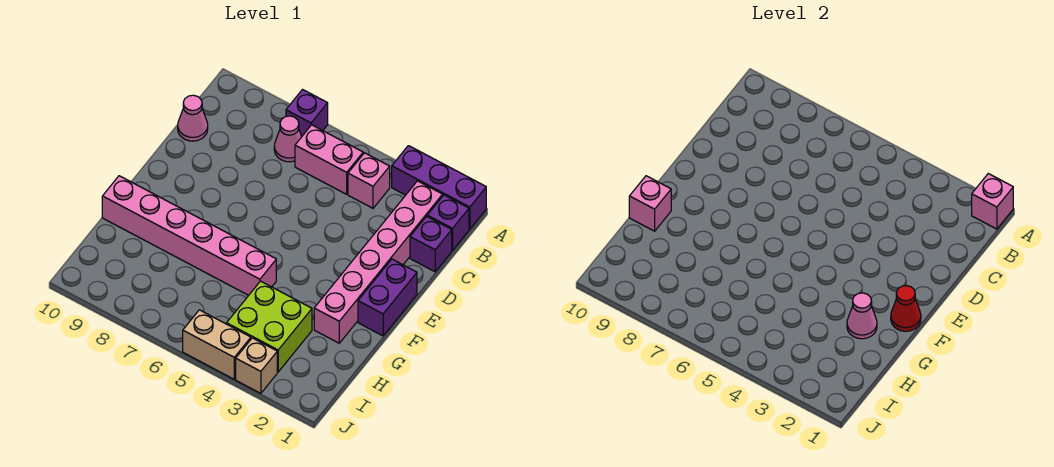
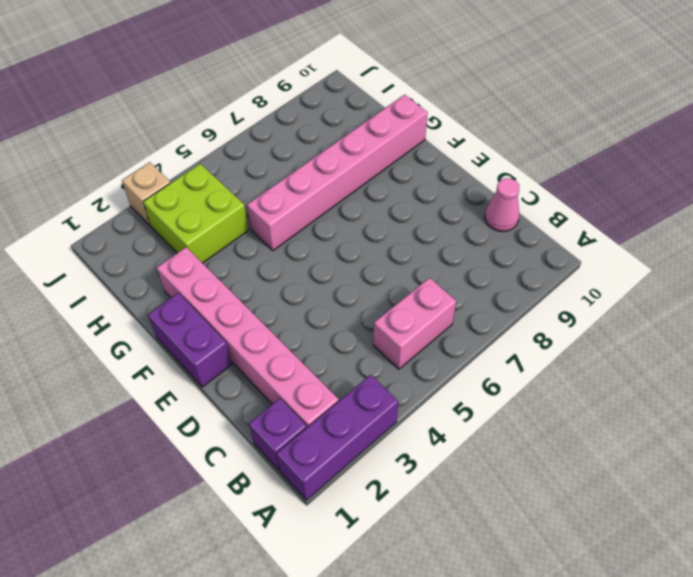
none -> purple brick A7 level 1
none -> pink brick B4 level 1
none -> pink cone B7 level 1

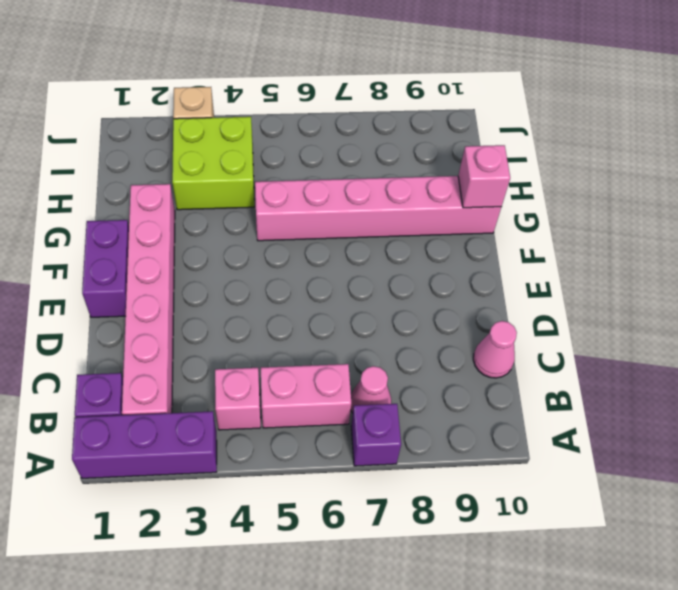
none -> purple brick C1 level 1
none -> tan brick J4:J5 level 1
none -> pink brick A1 level 2

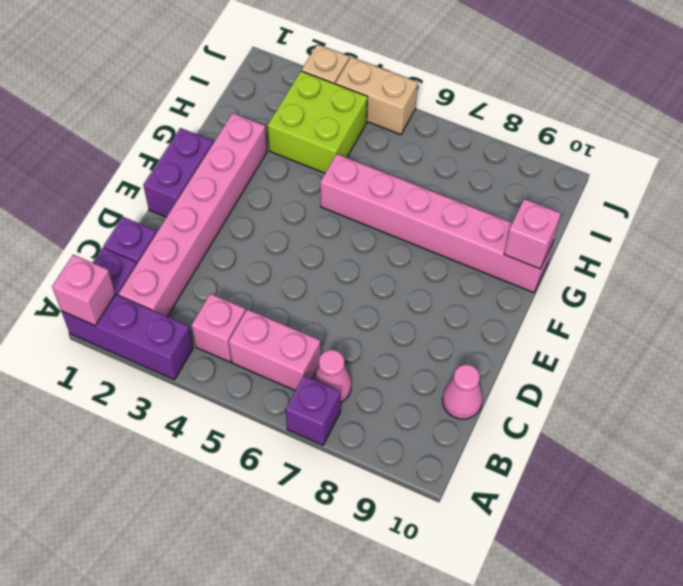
none -> red cone F1 level 2
none -> pink cone G2 level 2

